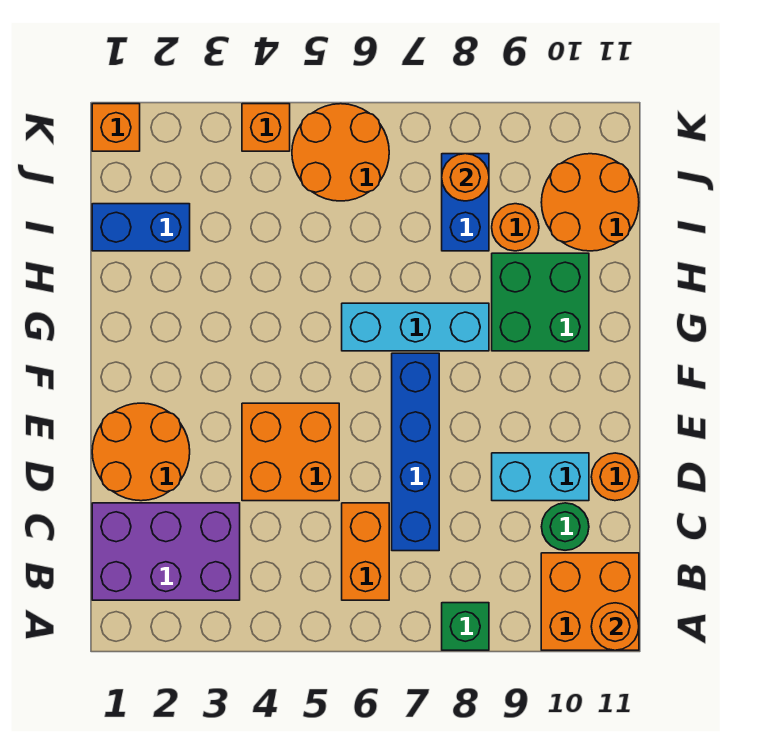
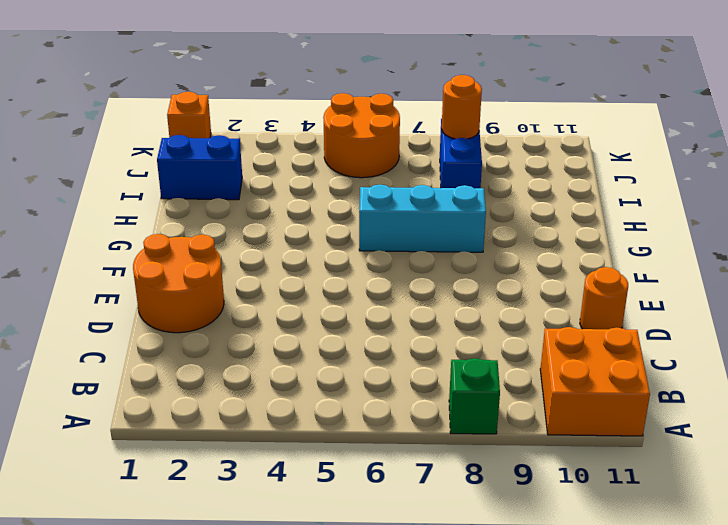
none -> purple brick B1:C3 level 1
none -> orange brick B6:C6 level 1
none -> blue brick C7:F7 level 1

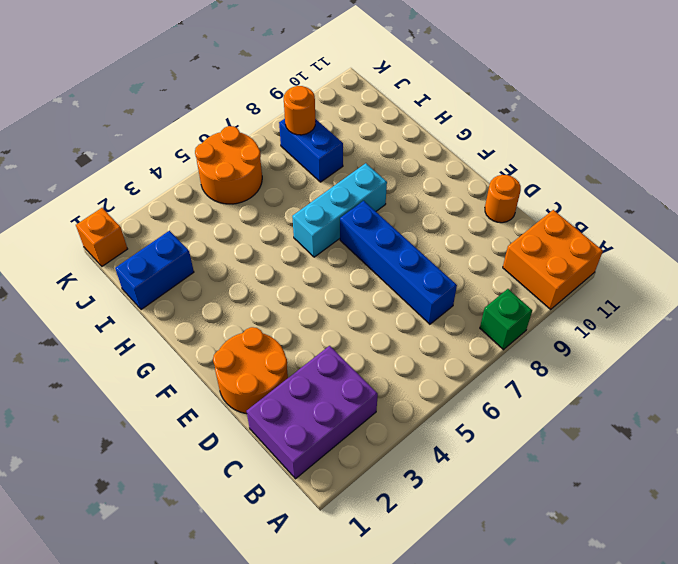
none -> orange brick B6:C6 level 1
none -> green round brick C10 level 1
none -> orange brick D4:E5 level 1

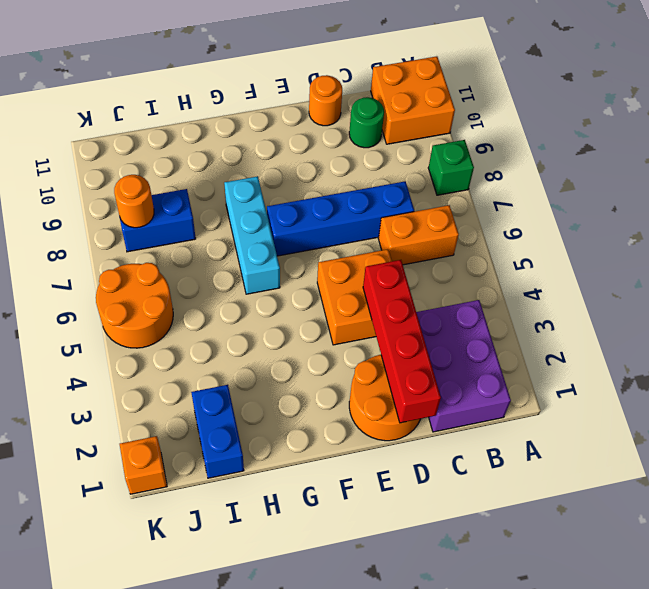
red brick D1:D4 level 2 -> none
none -> cyan brick D9:D10 level 1
none -> green brick G9:H10 level 1
none -> orange round brick I9 level 1

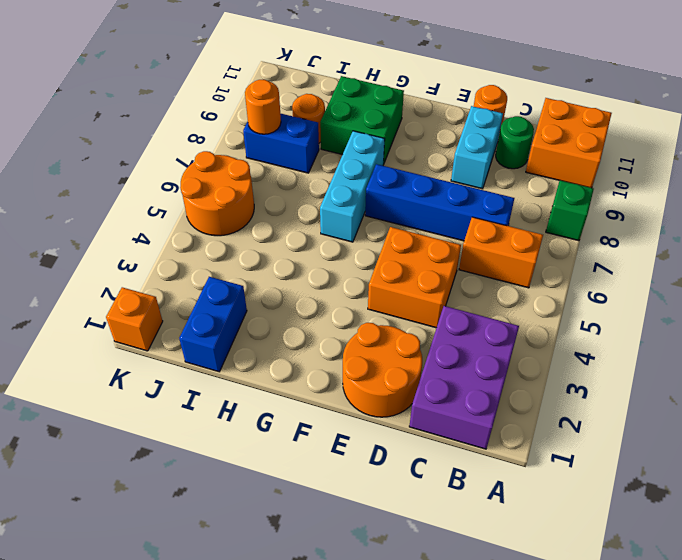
none -> orange round brick I10:J11 level 1
none -> orange brick K4 level 1
none -> orange round brick A11 level 2

